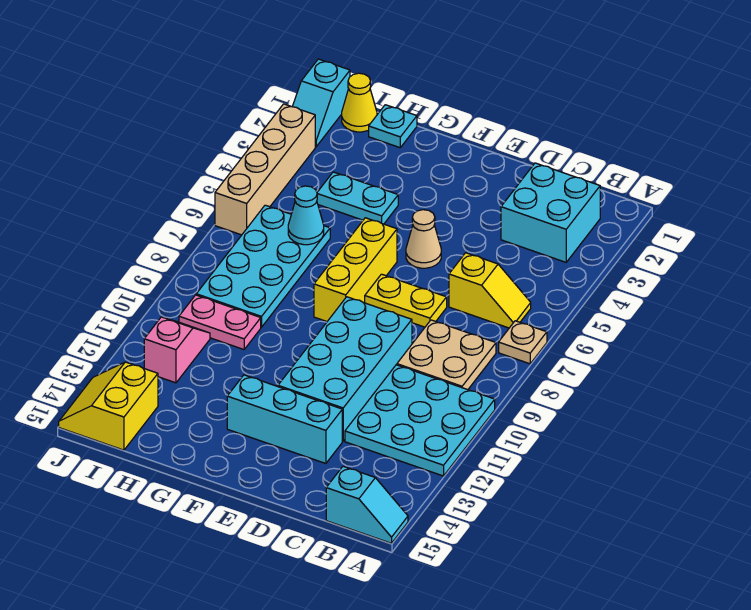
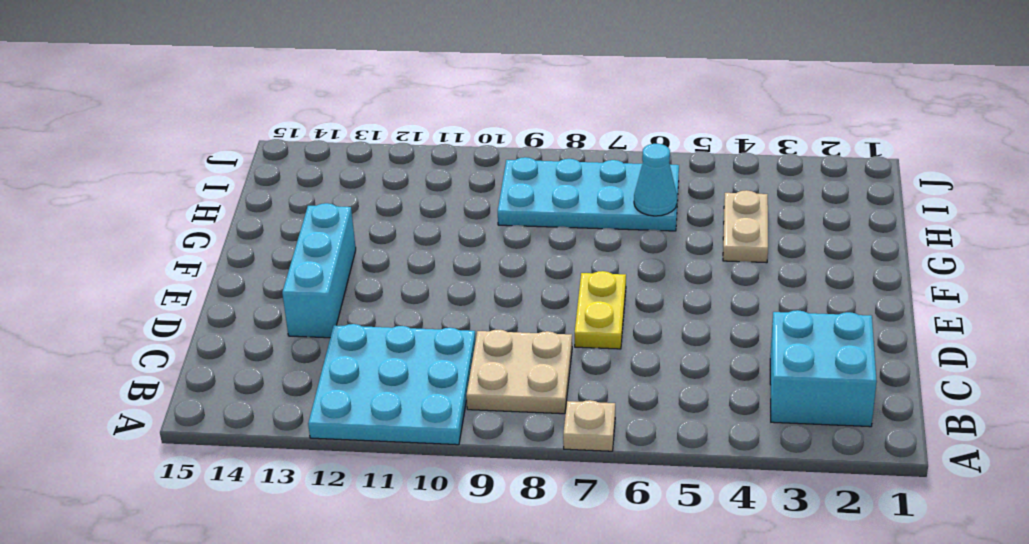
tan plate G4:H4 level 1 -> cyan plate G4:H4 level 1
none -> cyan slope A15:B15 level 1 top B
none -> yellow slope B6:C6 level 1 top C
none -> cyan brick D9:E12 level 1

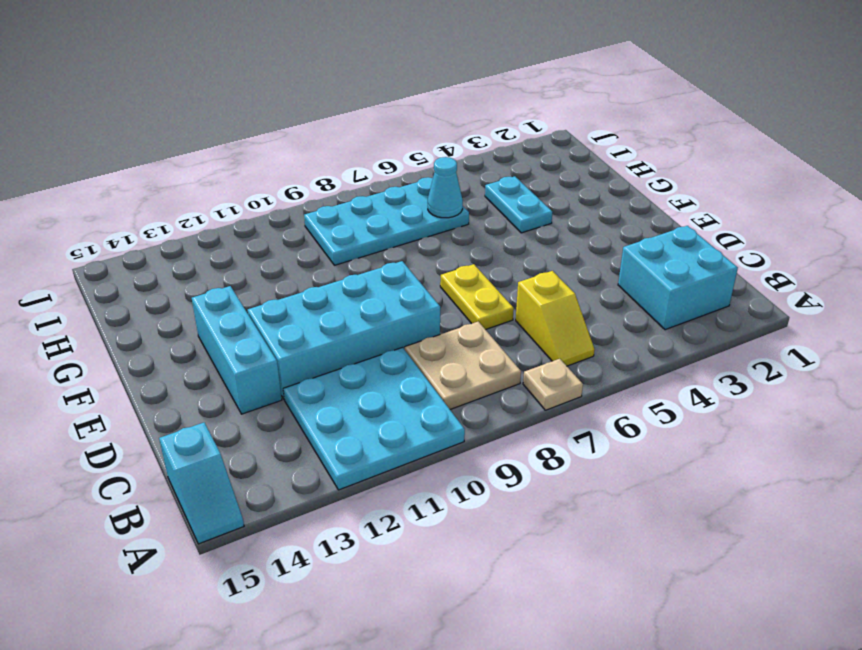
none -> tan cone E5 level 1
none -> yellow brick F6:F8 level 1
none -> cyan plate H1 level 1

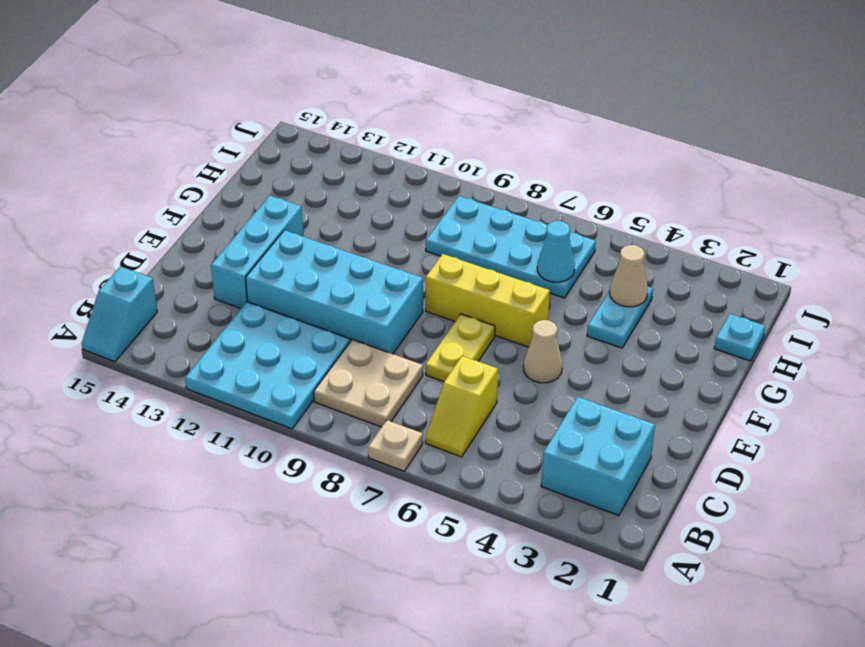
tan cone H4 level 2 -> none
none -> pink plate H10:I10 level 1
none -> yellow cone I1 level 1
none -> pink slope I11:I12 level 1 top 12

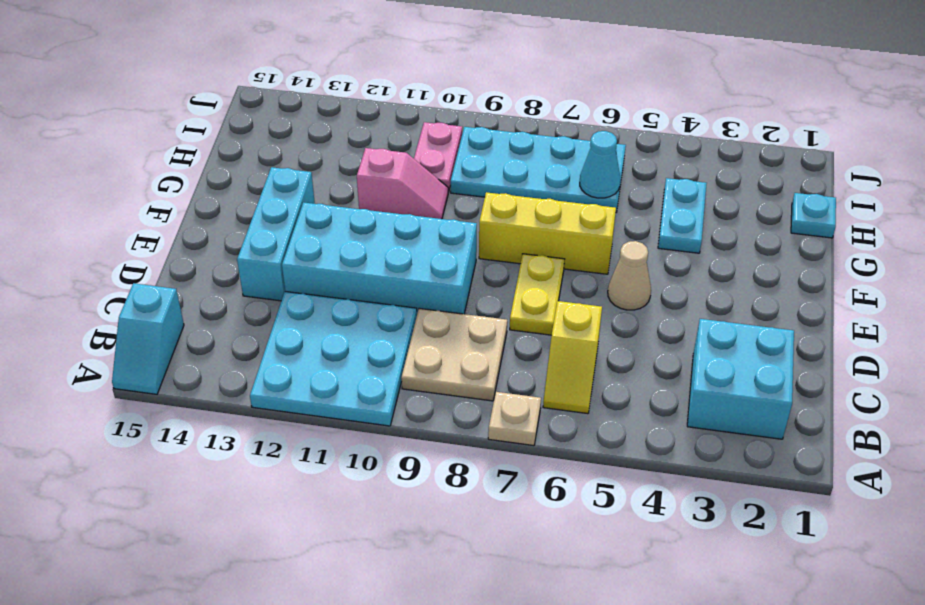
pink slope G10:G11 level 1 top 11 -> pink slope I11:I12 level 1 top 12
none -> yellow cone I1 level 1
none -> yellow slope I14:J15 level 1 top I
none -> cyan slope J1:J2 level 1 top 1

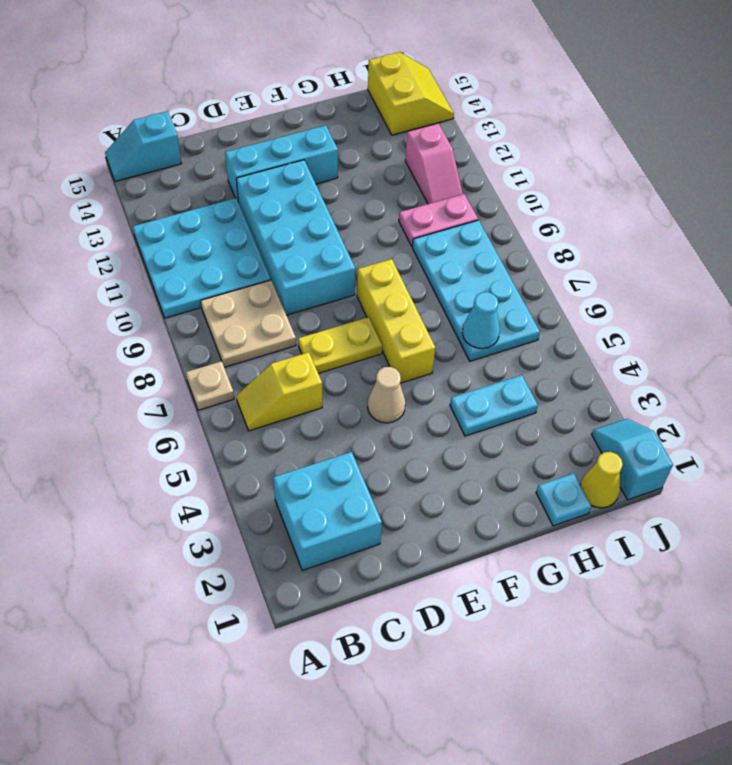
none -> tan brick J3:J6 level 1

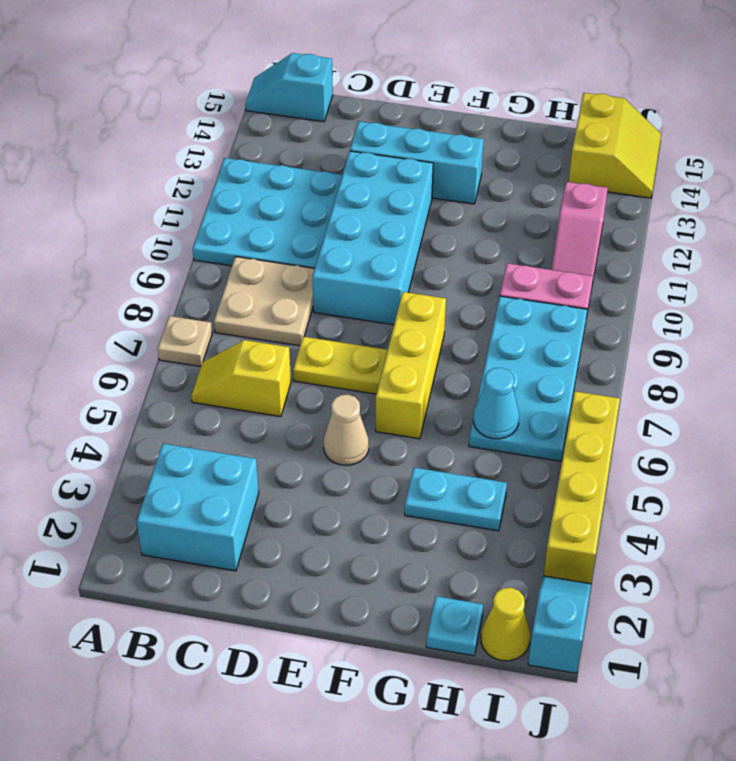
yellow brick J3:J6 level 1 -> tan brick J3:J6 level 1

